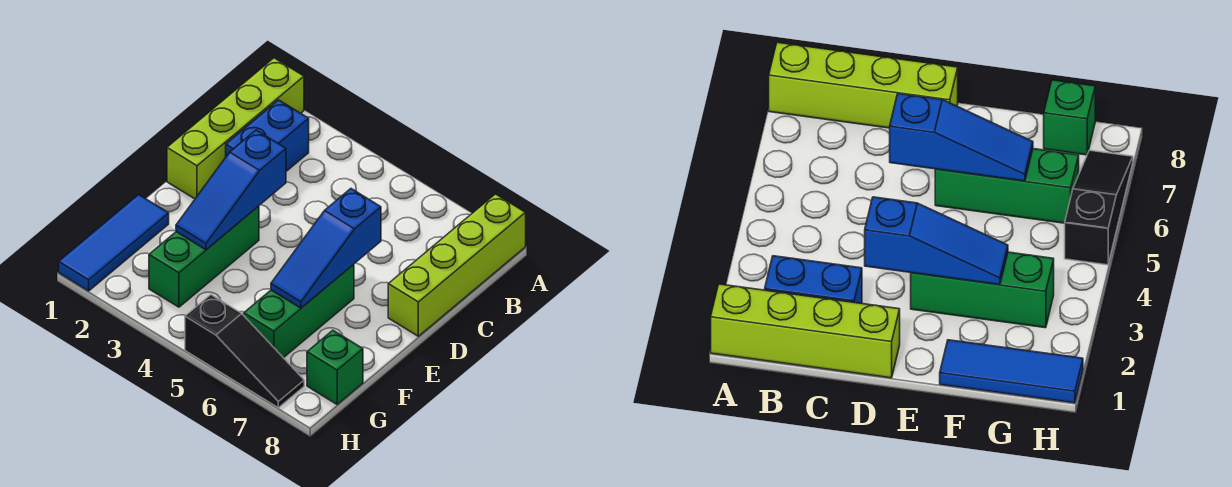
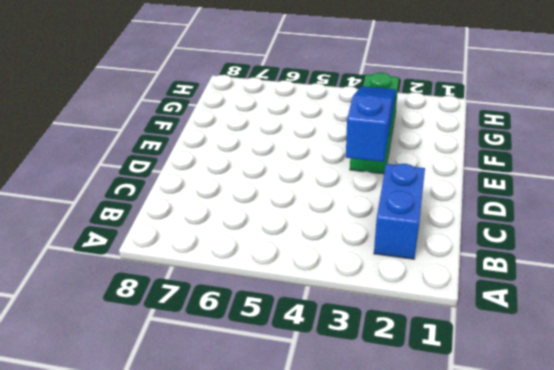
none -> lime brick A1:D1 level 1
none -> lime brick A8:D8 level 1

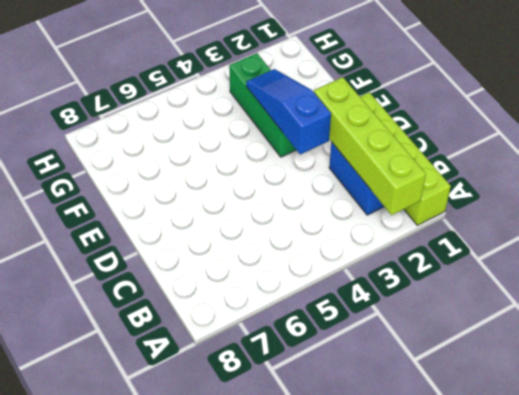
lime brick A2:D2 level 2 -> lime brick A8:D8 level 1
none -> green brick E6:G6 level 1
none -> blue tile F1:H1 level 1

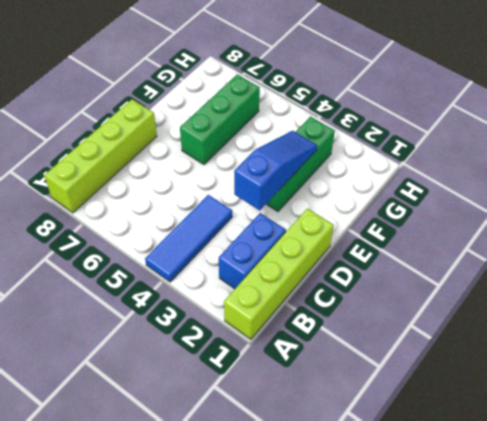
blue tile A4:C4 level 1 -> blue tile F1:H1 level 1
none -> green brick G8 level 1
none -> black slope H5:H7 level 1 top 5

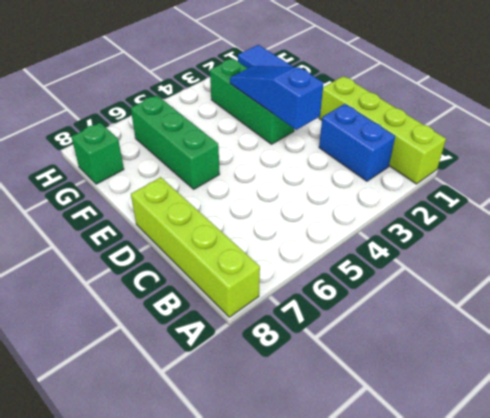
none -> black slope H5:H7 level 1 top 5
none -> blue slope D6:F6 level 2 top D

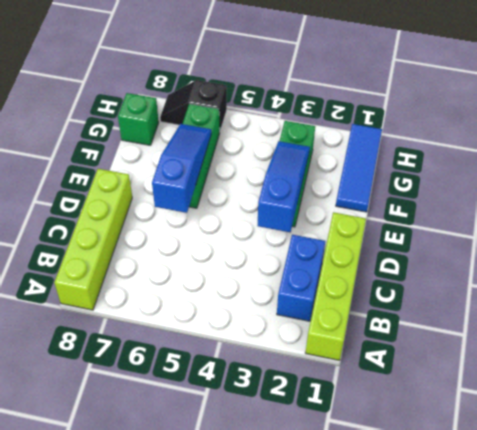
black slope H6:H7 level 1 top 6 -> black slope H5:H7 level 1 top 5

